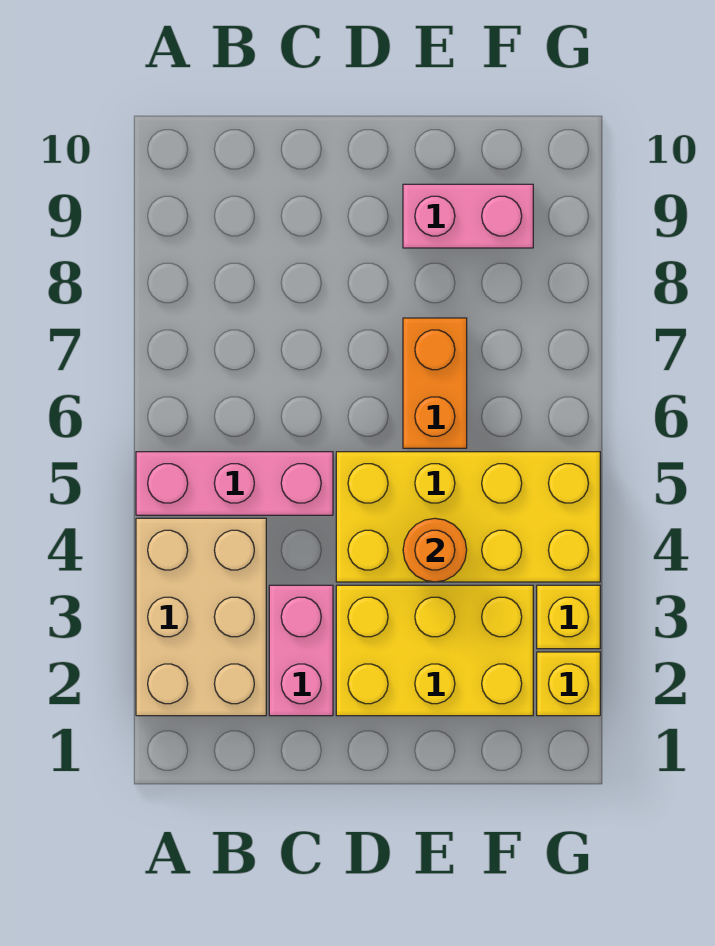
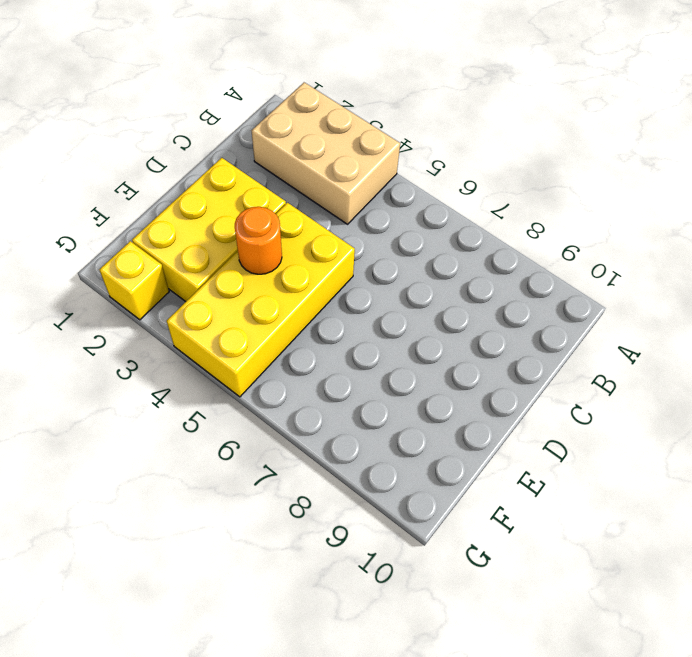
none -> pink brick A5:C5 level 1
none -> pink brick C2:C3 level 1

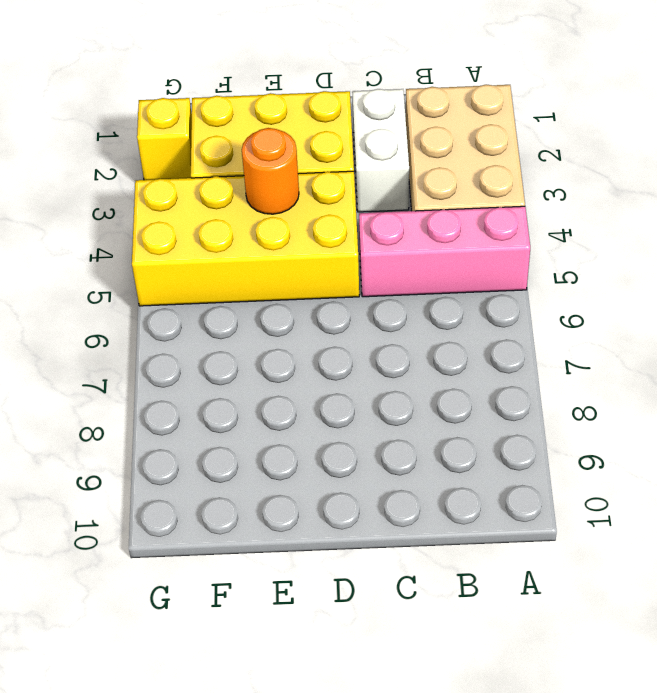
white brick C2:C3 level 1 -> pink brick C2:C3 level 1
none -> orange brick E6:E7 level 1
none -> pink brick E9:F9 level 1

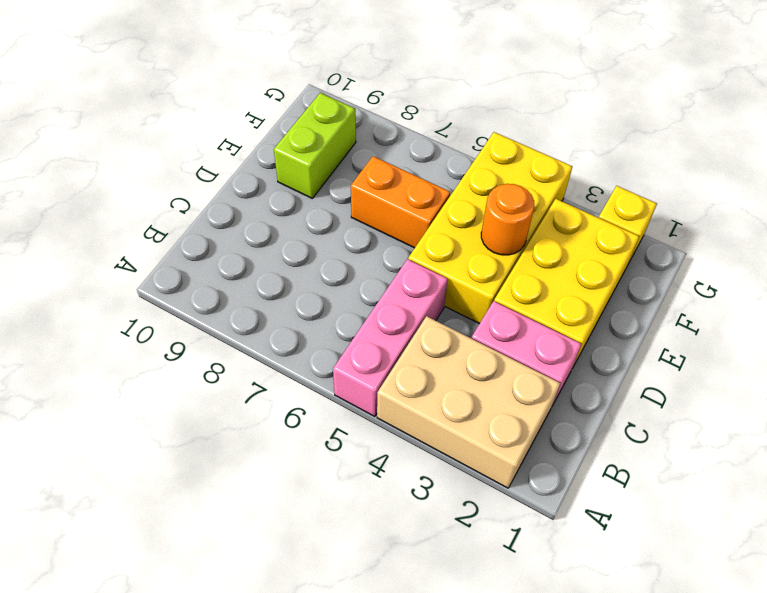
lime brick E9:F9 level 1 -> pink brick E9:F9 level 1
none -> yellow brick G3 level 1

